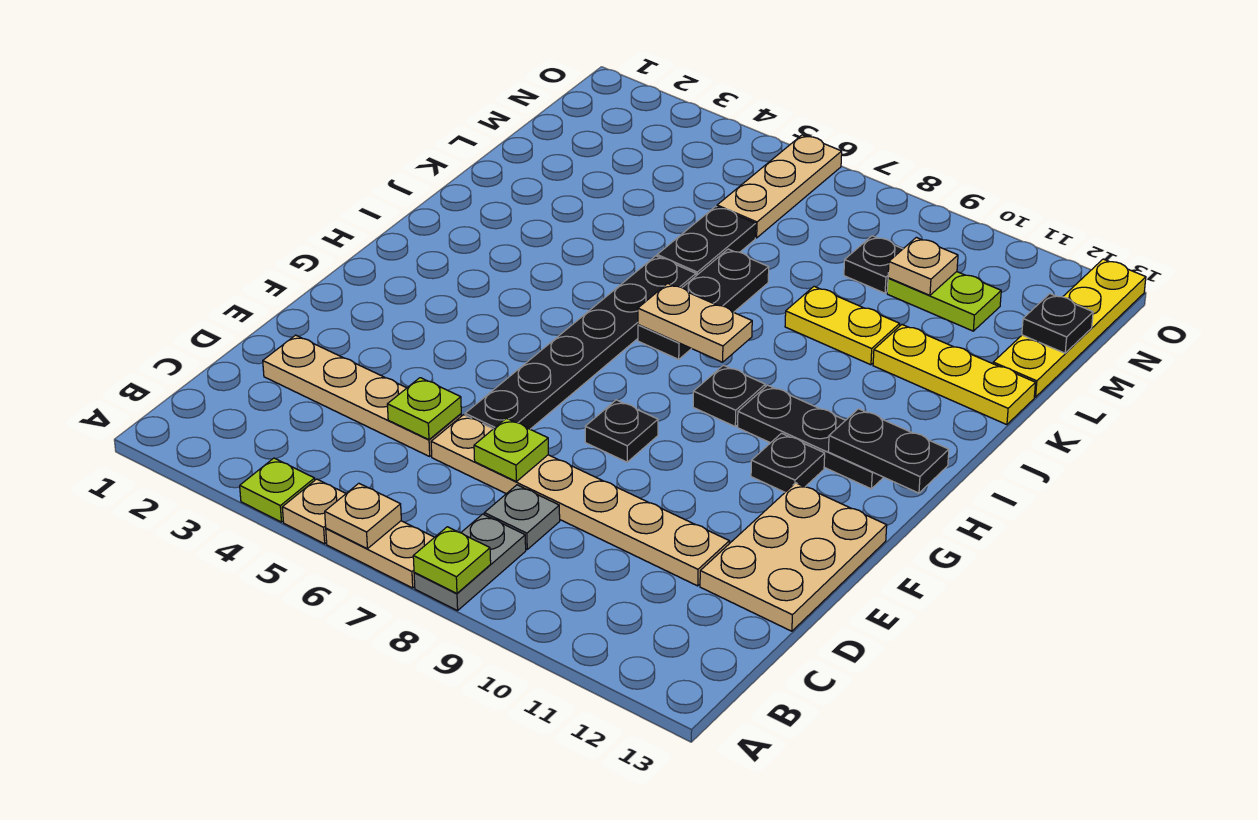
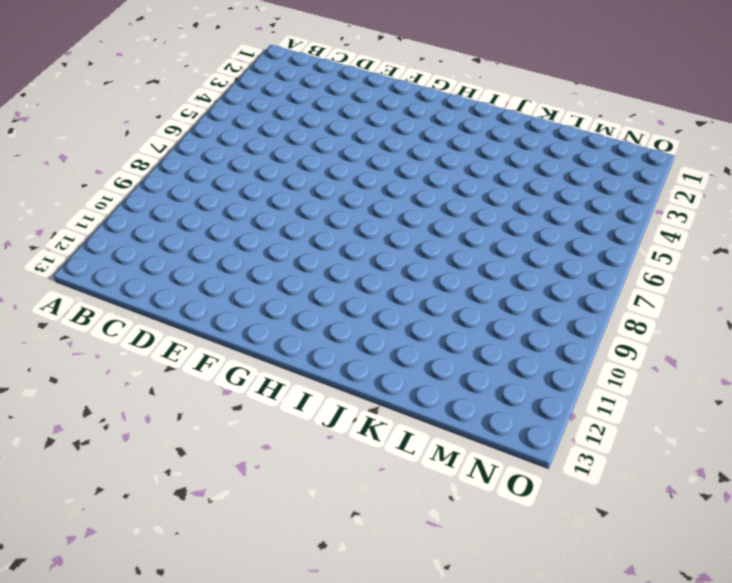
none -> lime plate A4 level 1
none -> tan plate A5 level 1
none -> tan plate A6:A7 level 1

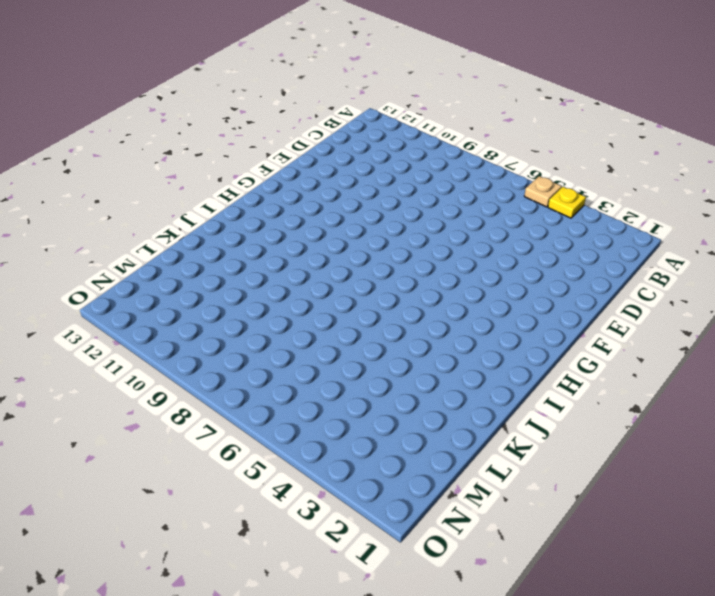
yellow plate A4 level 1 -> lime plate A4 level 1
none -> tan plate A6:A7 level 1
none -> grey plate A8:B8 level 1
none -> grey plate C8 level 1

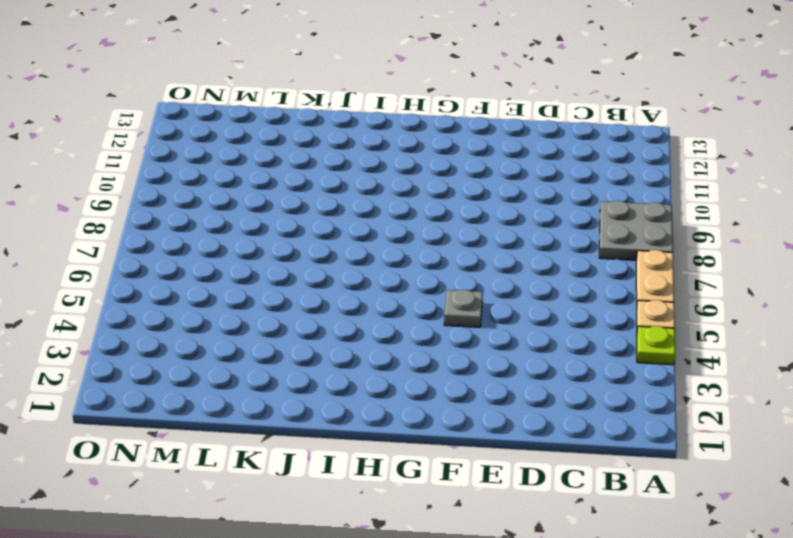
grey plate A8:B9 level 1 -> grey plate A8:B8 level 1
grey plate F5 level 1 -> grey plate C8 level 1
none -> tan plate D2:D5 level 1
none -> tan plate D6:D11 level 1
none -> tan plate D12:F13 level 1

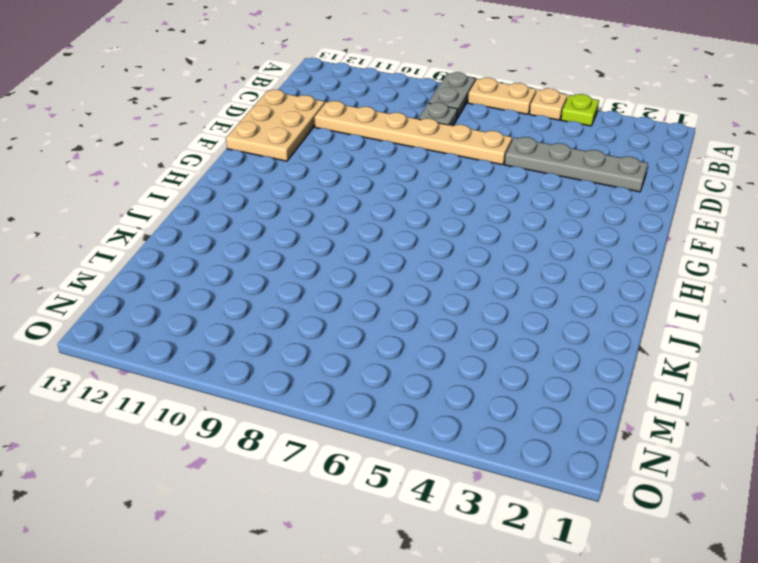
grey plate D2:D5 level 1 -> tan plate D2:D5 level 1
none -> black plate E6:J6 level 1
none -> black plate F8 level 1
none -> black plate G11 level 1

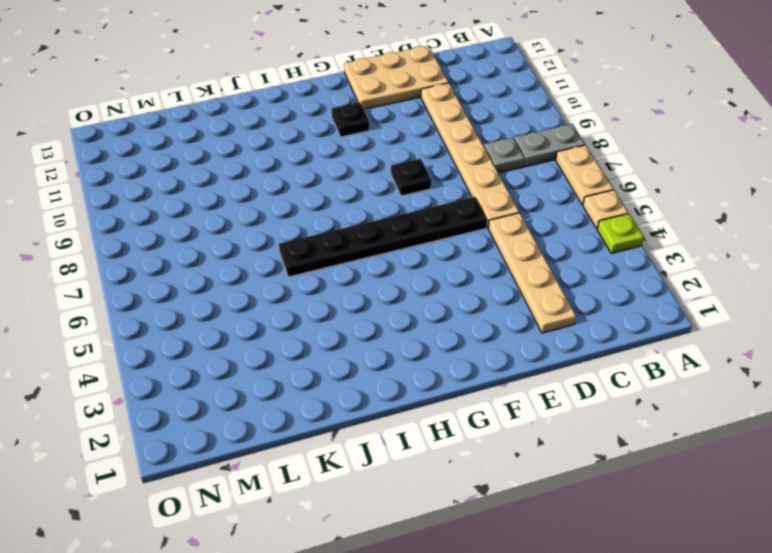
none -> black plate H9 level 1
none -> black plate H10:H12 level 1
none -> black plate I7:K7 level 1

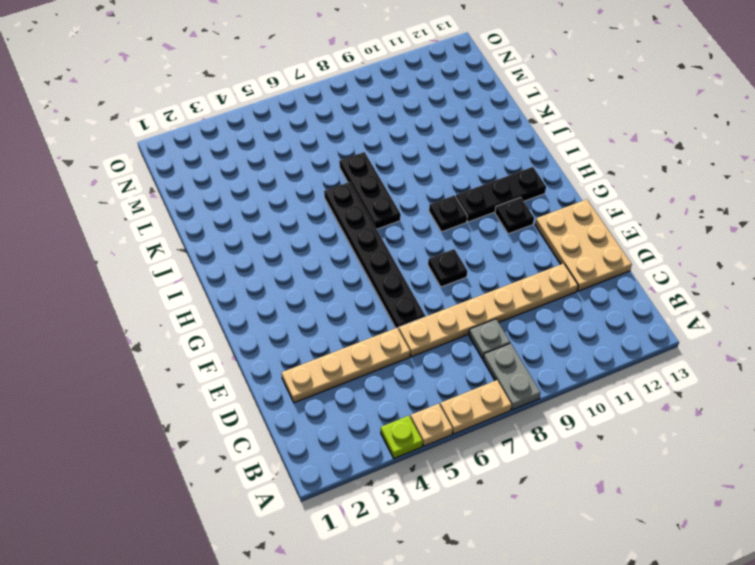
none -> black plate K6:L6 level 1
none -> yellow plate K9:K10 level 1
none -> yellow plate K11:K13 level 1

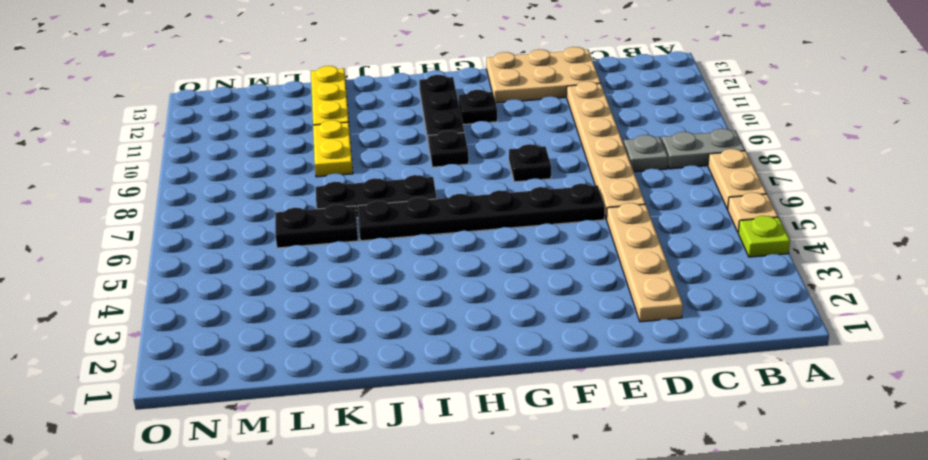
none -> yellow plate L13:O13 level 1
none -> tan plate M6:O6 level 1
none -> black plate M9 level 1

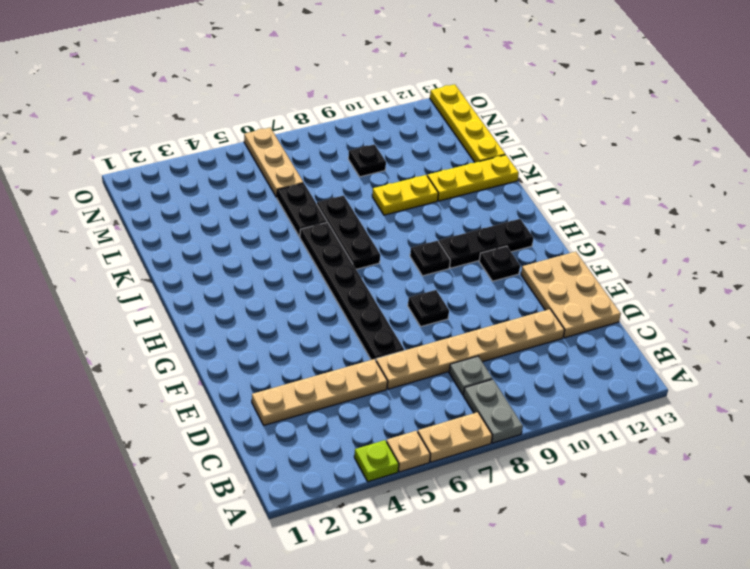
none -> lime plate M10:M11 level 1
none -> tan plate A6 level 2
none -> lime plate A8 level 2

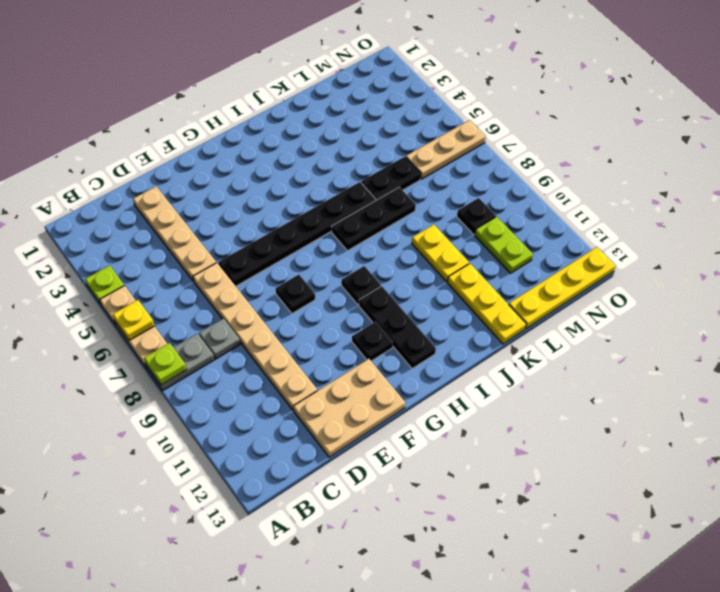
yellow plate A6 level 2 -> tan plate A6 level 2
none -> lime plate D5 level 2
none -> lime plate D7 level 2
none -> black plate H12:H13 level 2

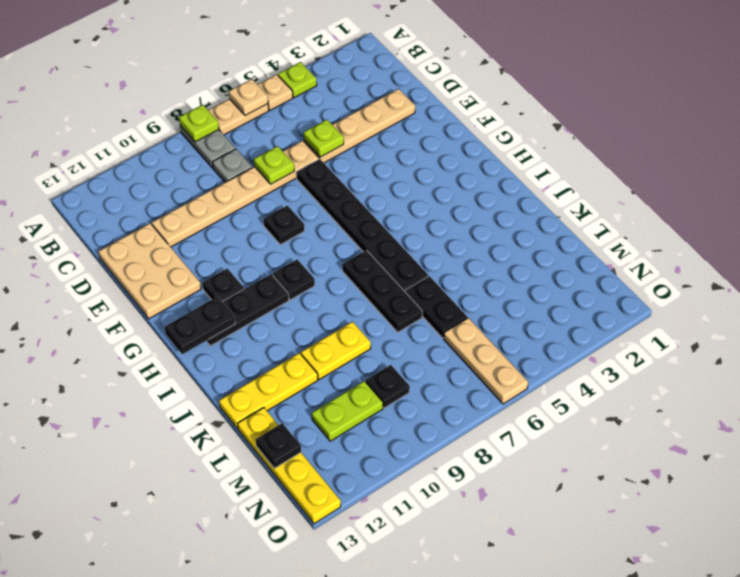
none -> tan plate I7:I8 level 2
none -> tan plate M10 level 2

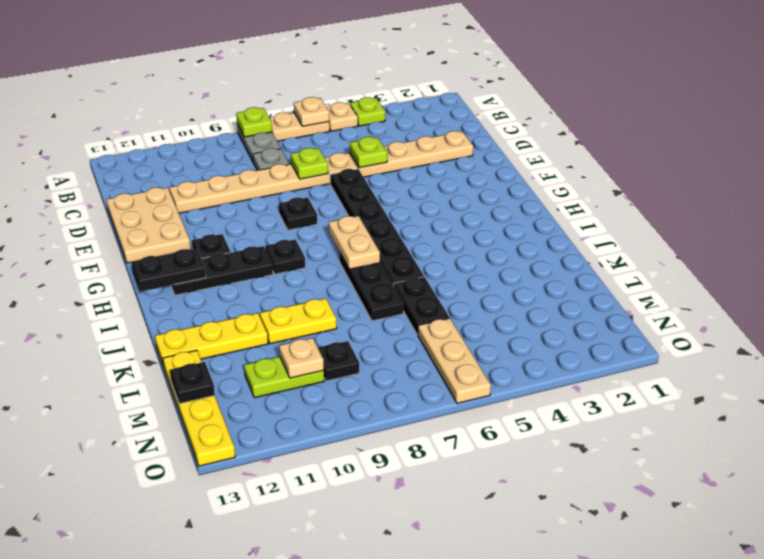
tan plate H7:I7 level 2 -> tan plate I7:I8 level 2

